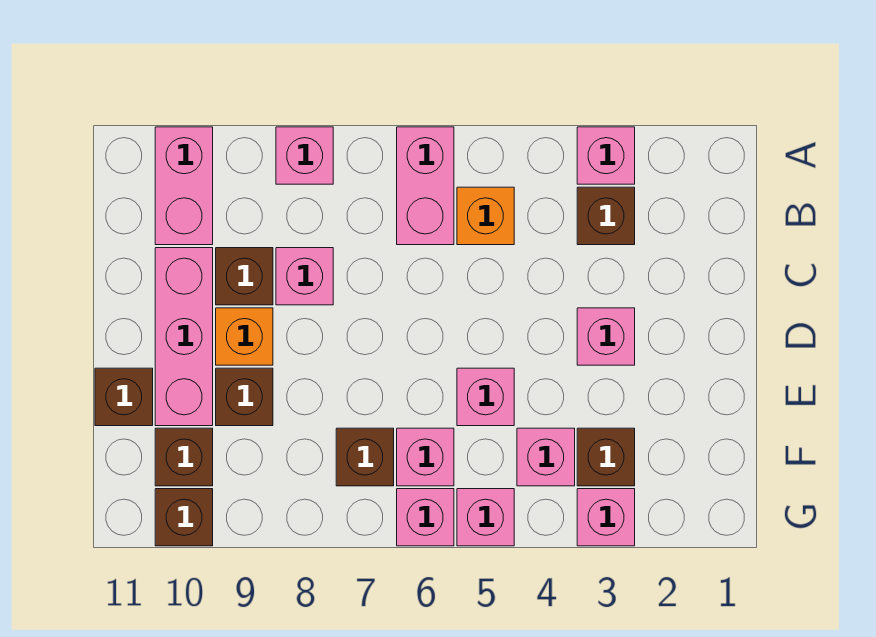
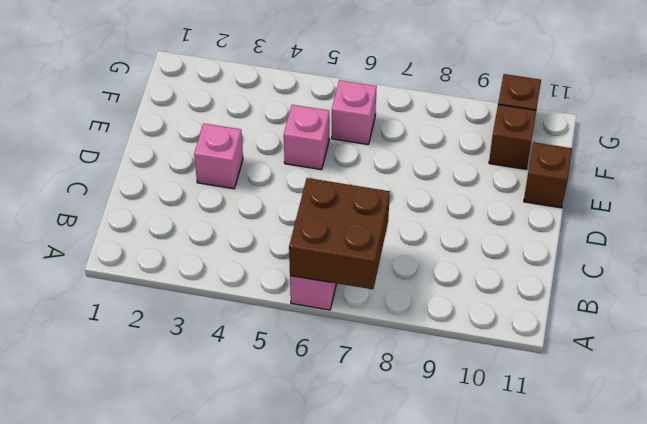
brown brick A6:B7 level 2 -> none
none -> pink brick A3 level 1
none -> pink brick A8 level 1
none -> pink brick A10:B10 level 1

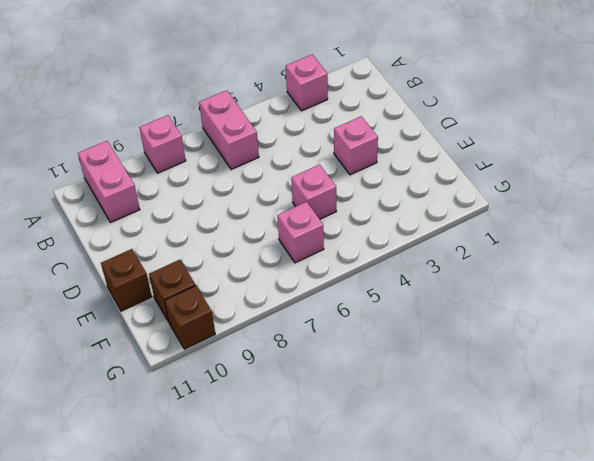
none -> brown brick B3 level 1
none -> orange brick B5 level 1
none -> pink brick C8 level 1

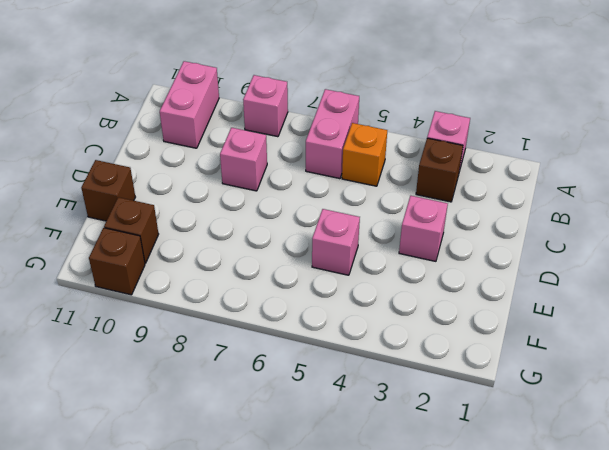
none -> brown brick C9 level 1
none -> pink brick C10:E10 level 1
none -> orange brick D9 level 1

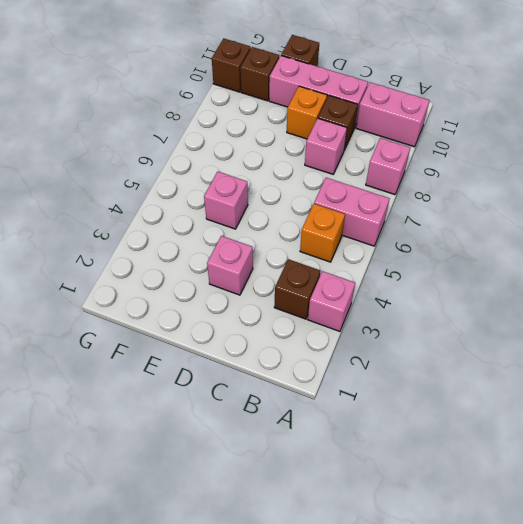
none -> brown brick E9 level 1
none -> brown brick F3 level 1
none -> pink brick F4 level 1

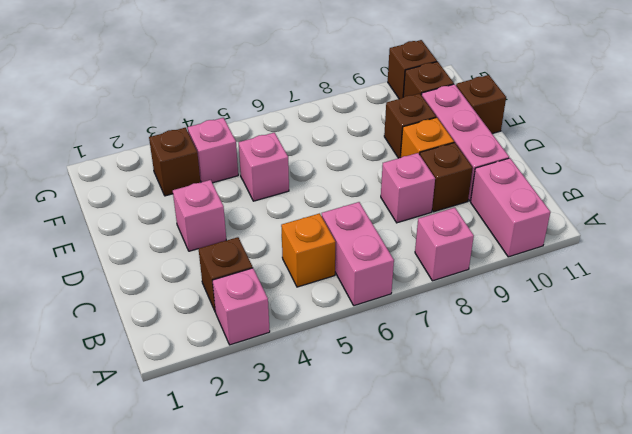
none -> pink brick F6 level 1
none -> brown brick F7 level 1
none -> pink brick G3 level 1

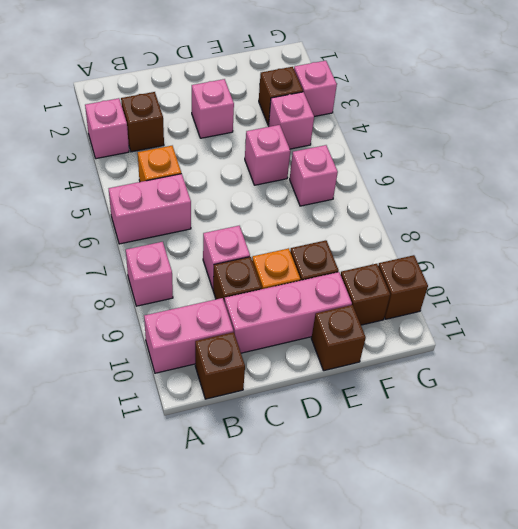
brown brick B11 level 1 -> brown brick F7 level 1
none -> pink brick G5 level 1
none -> pink brick G6 level 1

